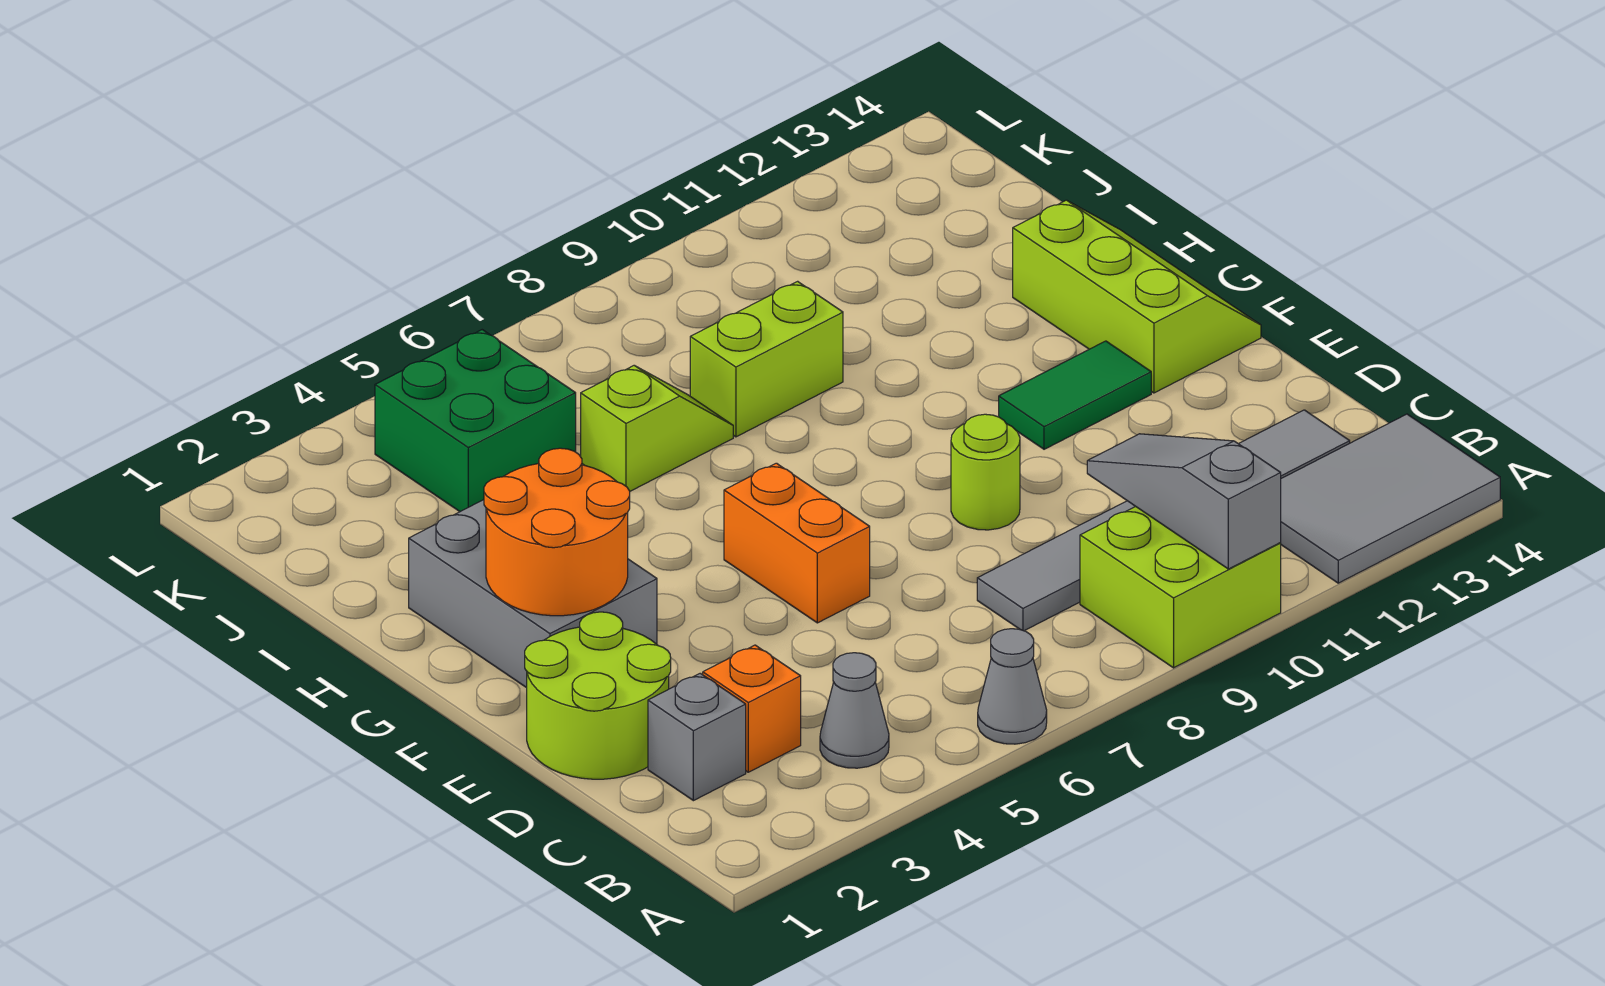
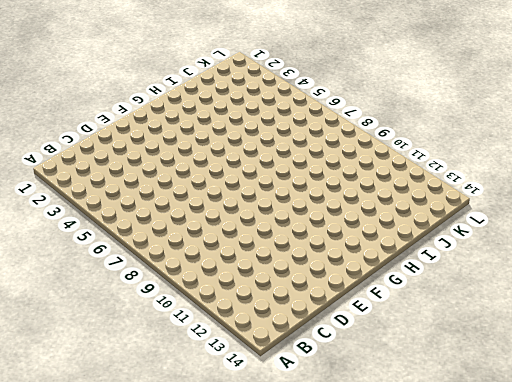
none -> grey cone A6 level 1
none -> lime brick A9:B10 level 1
none -> grey tile A12:B14 level 1

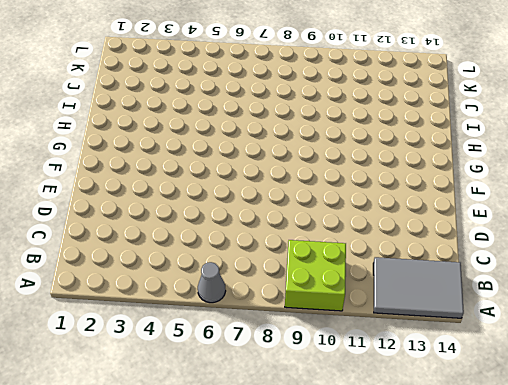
none -> grey cone B4 level 1
none -> grey brick C2 level 1
none -> orange brick C3 level 1

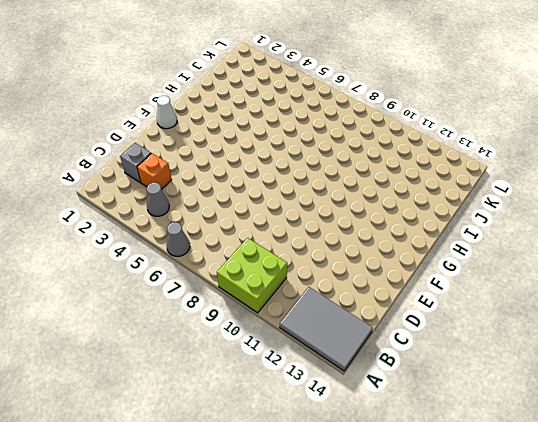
white cone F1 level 1 -> none
none -> grey tile C8:C13 level 1
none -> lime round brick D1:E2 level 1
none -> orange brick E6:F6 level 1

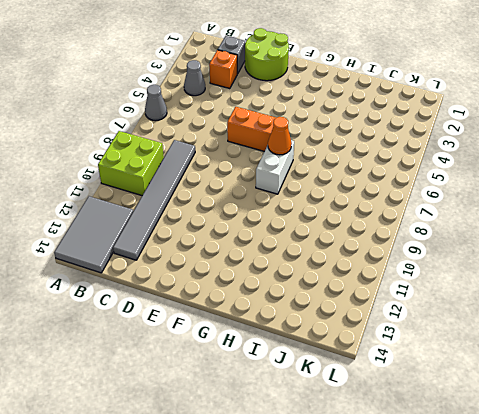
white brick G7:G8 level 1 -> none
orange cone G7 level 2 -> none
none -> lime round brick E9 level 1
none -> grey brick F2:H3 level 1
none -> green tile F11:F12 level 1

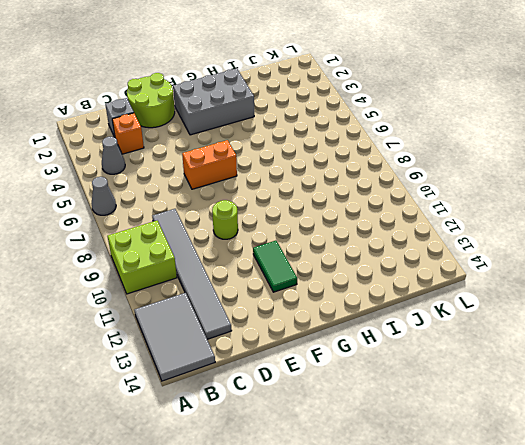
none -> lime slope F13:H14 level 1 top 13
none -> lime slope I6:I7 level 1 top 6
none -> lime brick I8:I9 level 1

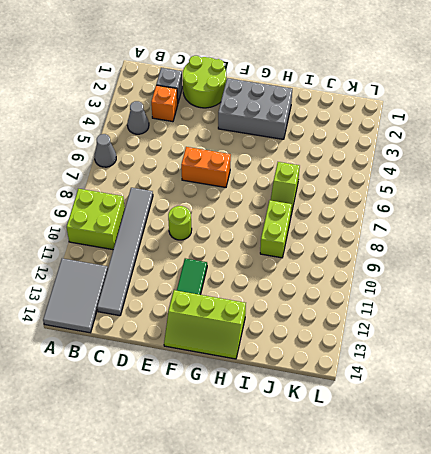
none -> green brick J4:K5 level 1
none -> grey slope A10:C10 level 2 top A
none -> orange round brick F2:G3 level 2

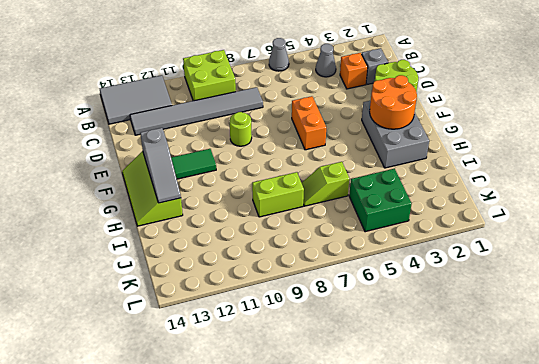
grey slope F13:H13 level 2 top F -> grey slope A10:C10 level 2 top A

